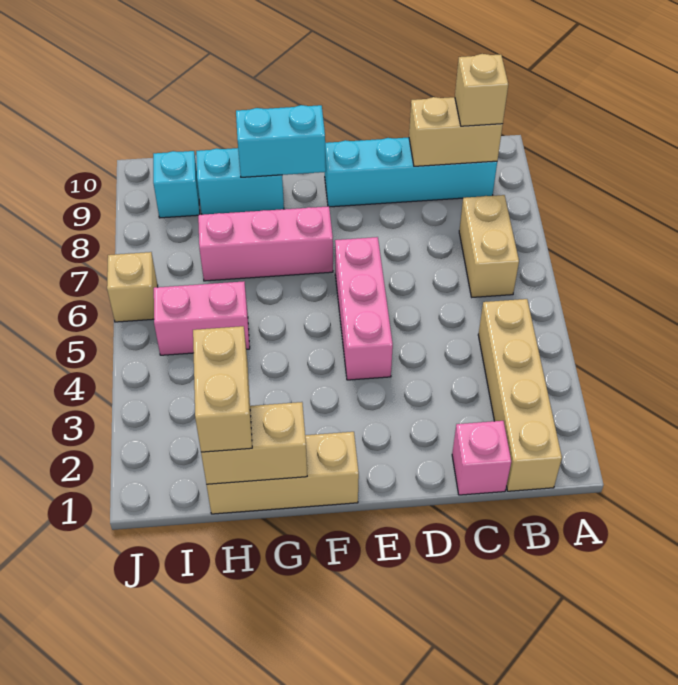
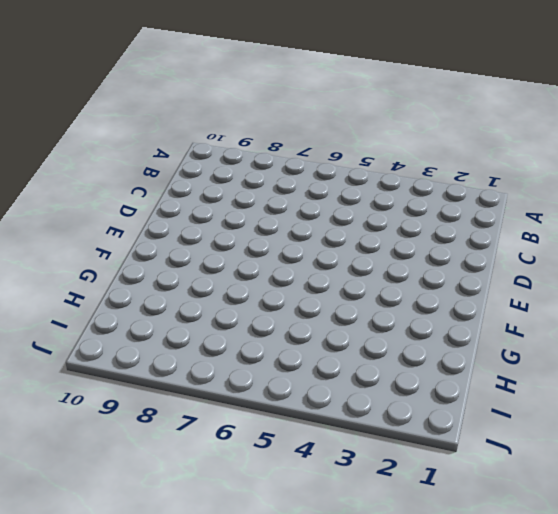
none -> tan brick B1:B4 level 1
none -> tan brick B6:B7 level 1
none -> cyan brick B9:E9 level 1

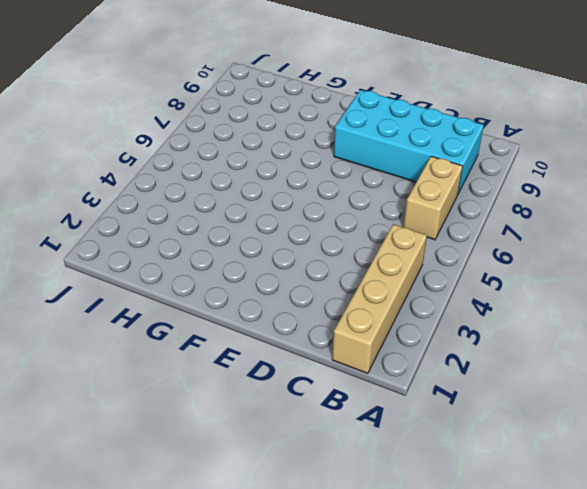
cyan brick B8:E9 level 1 -> cyan brick B9:E9 level 1
none -> pink brick C1 level 1
none -> pink brick E4:E6 level 1
none -> tan brick F1:H1 level 1

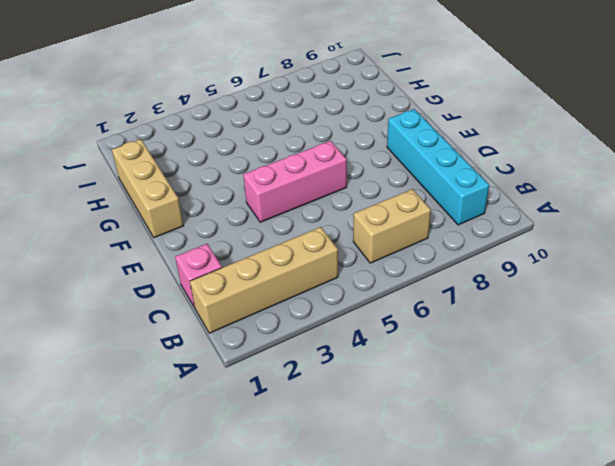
none -> pink brick F7:H7 level 1
none -> cyan brick G9:H9 level 1
none -> pink brick H5:I5 level 1

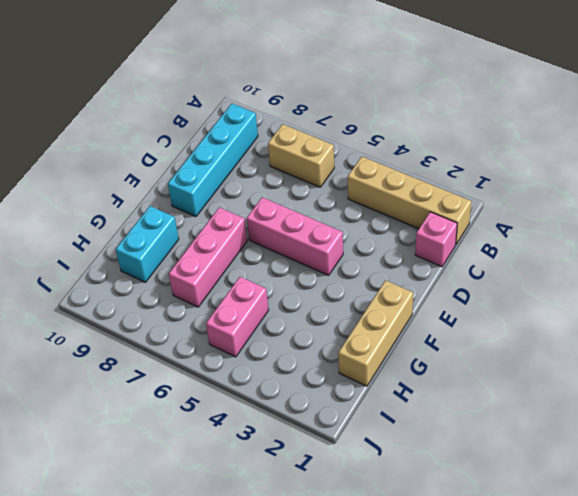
none -> cyan brick I9 level 1
none -> tan brick J6 level 1
none -> tan brick B9:C9 level 2

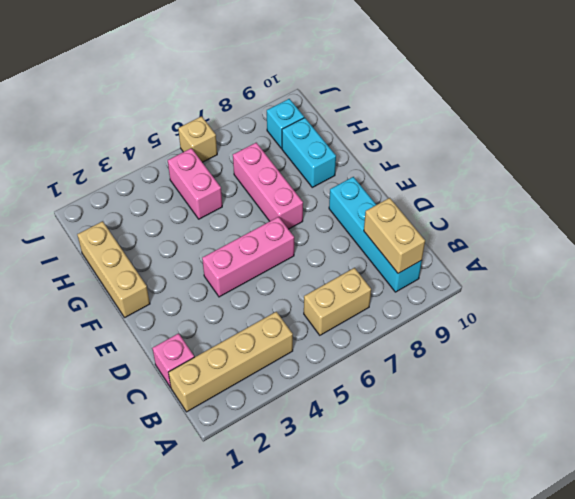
none -> cyan brick F9:G9 level 2
none -> tan brick G1:H1 level 2
none -> tan brick B9 level 3

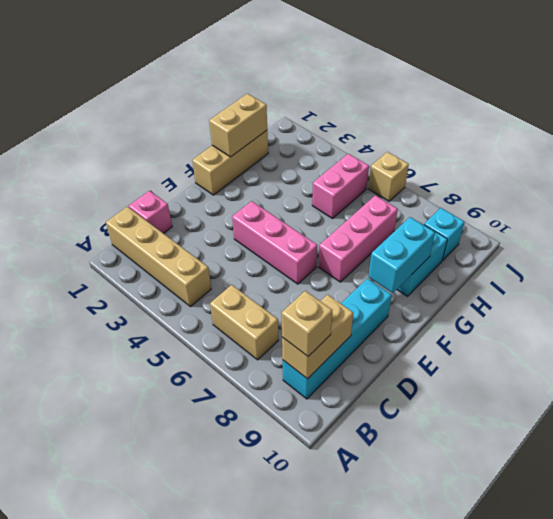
none -> tan brick H1:H2 level 3

